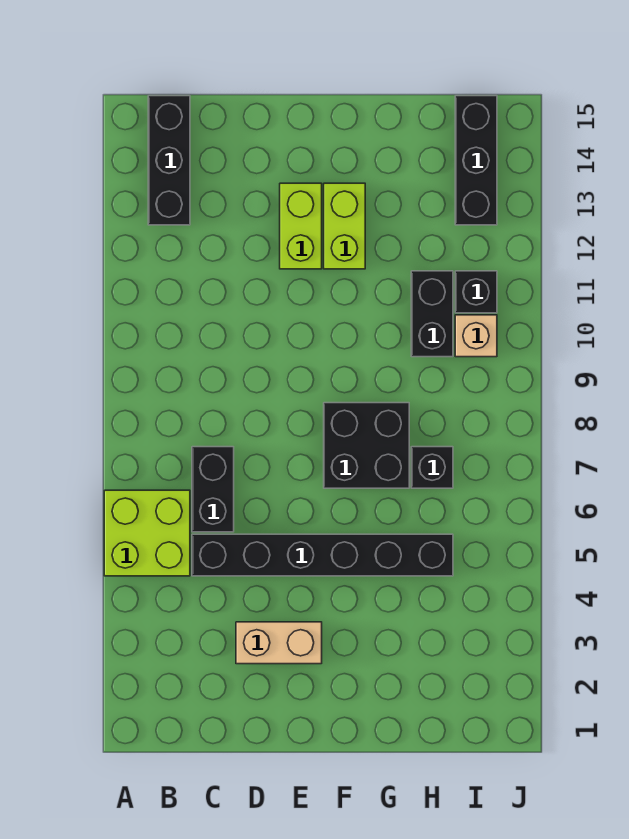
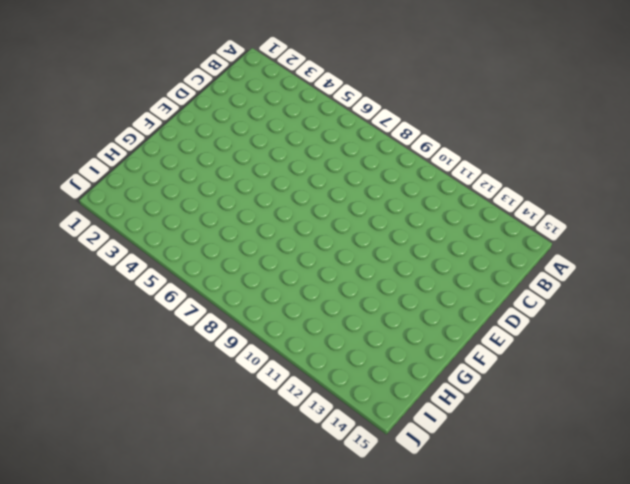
none -> lime brick A5:B6 level 1
none -> black brick B13:B15 level 1
none -> black brick C5:H5 level 1

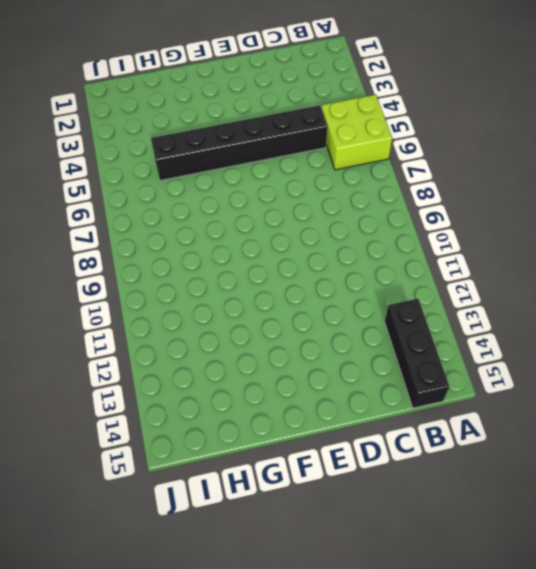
none -> black brick C6:C7 level 1
none -> tan brick D3:E3 level 1
none -> lime brick E12:E13 level 1

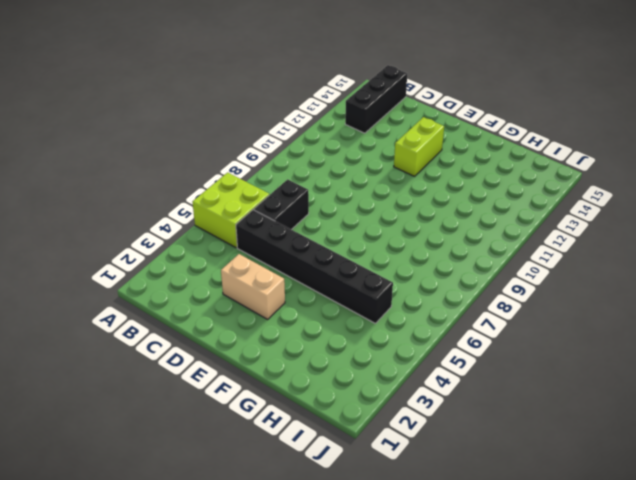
none -> black brick F7:G8 level 1
none -> lime brick F12:F13 level 1
none -> black brick H7 level 1

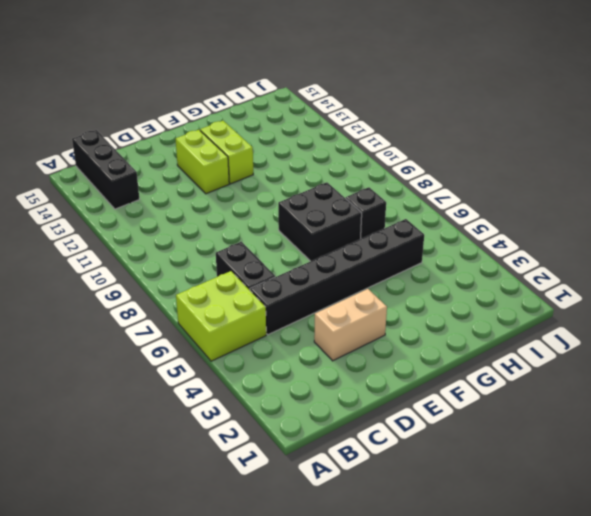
none -> black brick H10:H11 level 1
none -> tan brick I10 level 1
none -> black brick I11 level 1

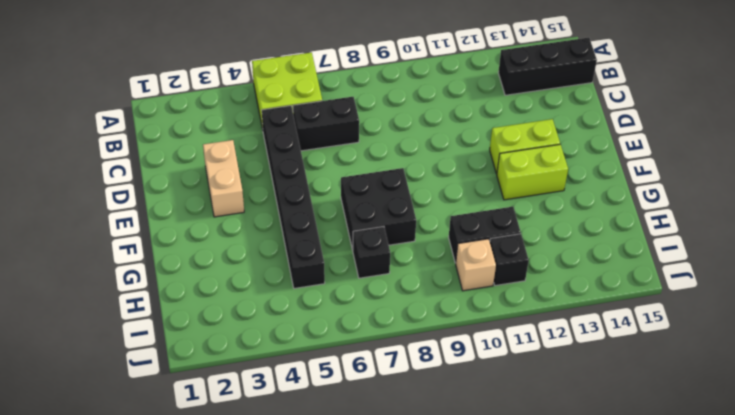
none -> black brick I13:I15 level 1

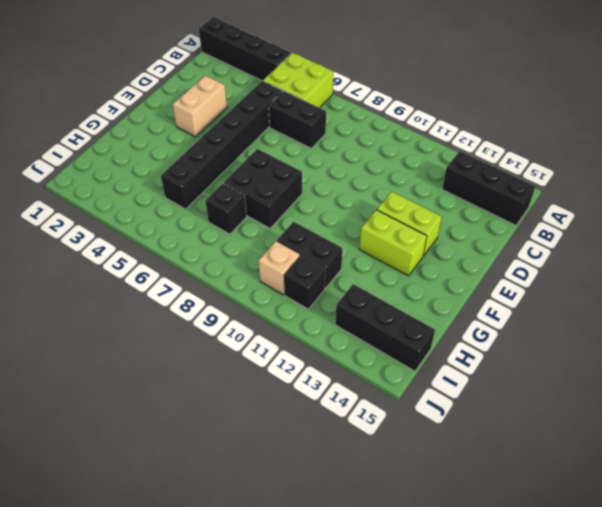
black brick A1:A4 level 1 -> none

